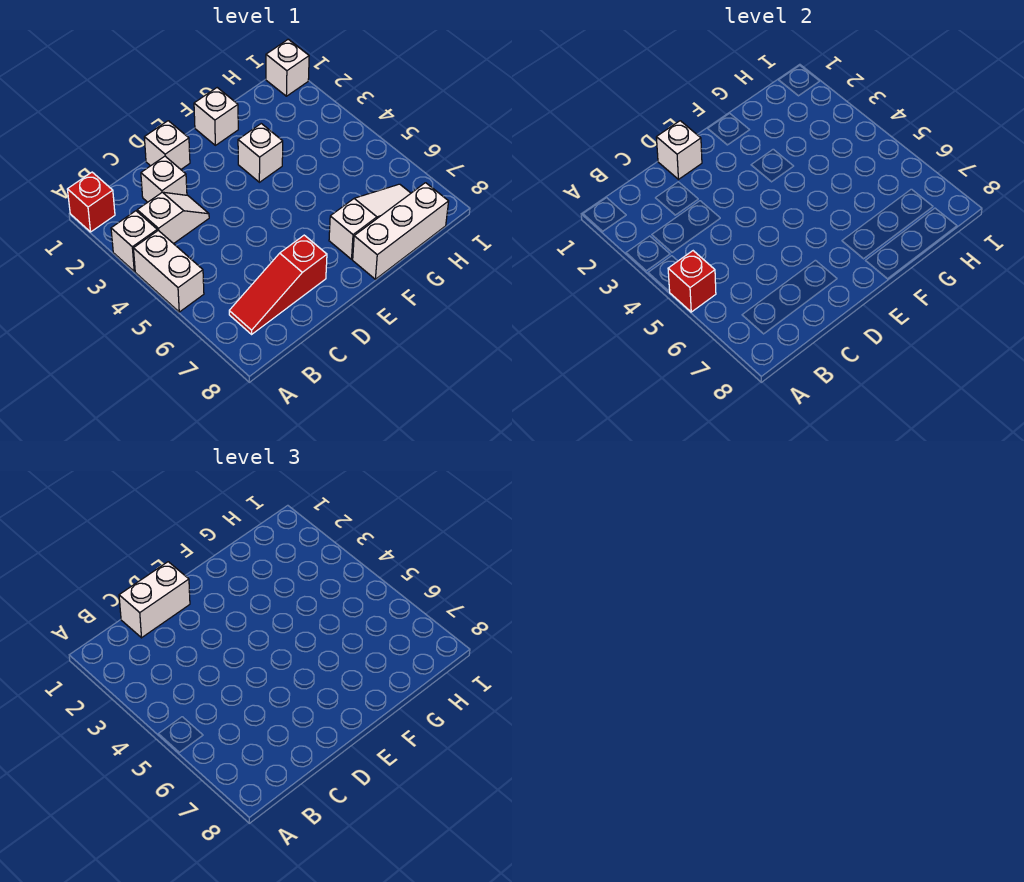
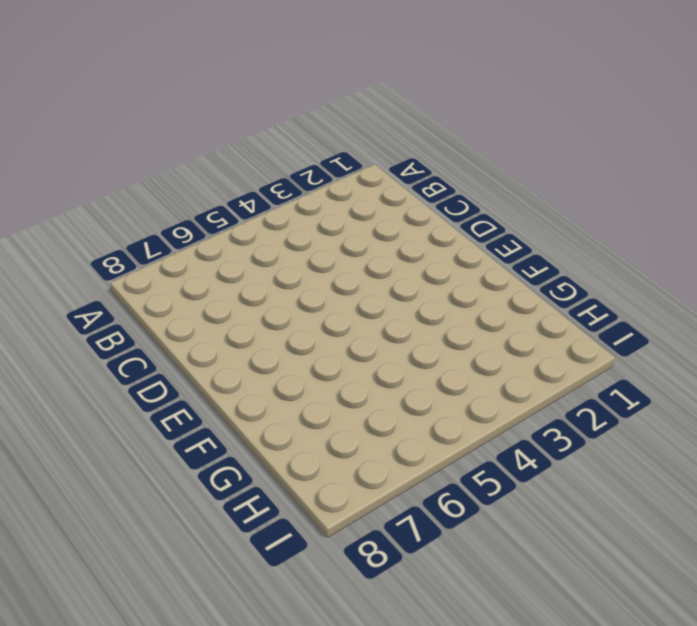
none -> red brick A1 level 1
none -> white brick A3 level 1
none -> white brick A4:A5 level 1

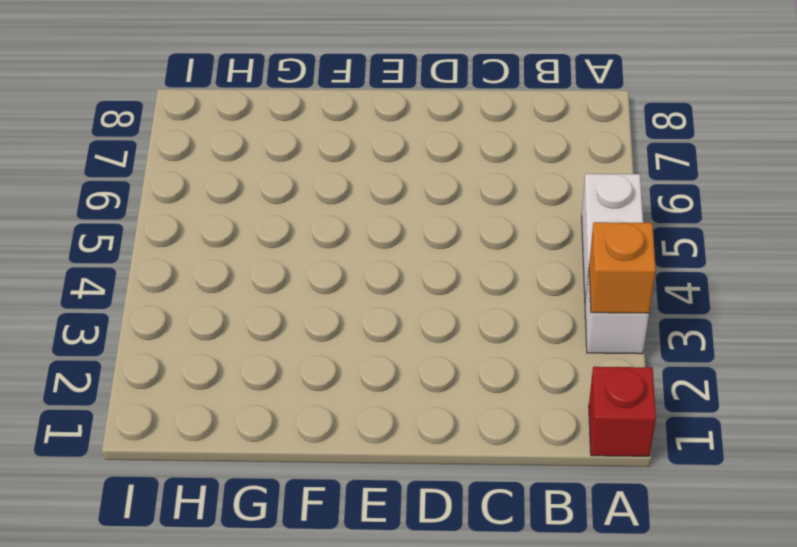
orange brick A3 level 2 -> none
none -> white slope B3:C3 level 1 top B
none -> red slope B7:D7 level 1 top D
none -> white brick C2 level 1

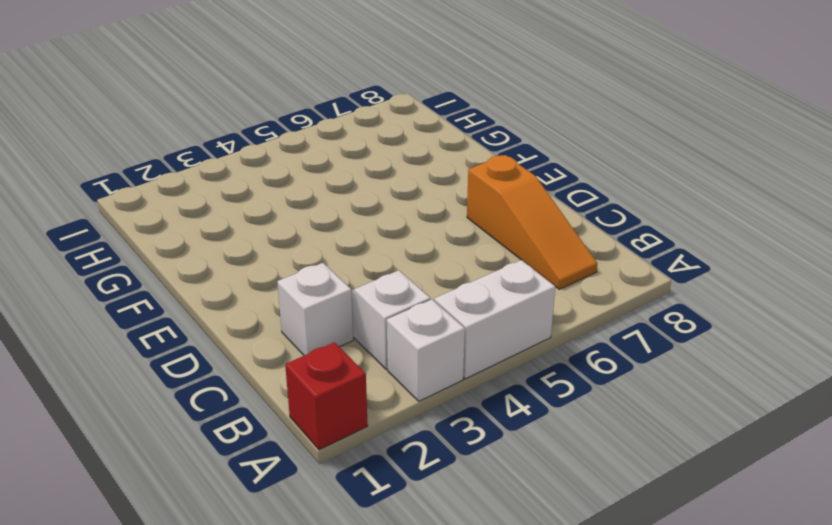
orange slope B7:D7 level 1 top D -> red slope B7:D7 level 1 top D
none -> white brick D1 level 1
none -> white brick F1 level 1
none -> white brick F3 level 1

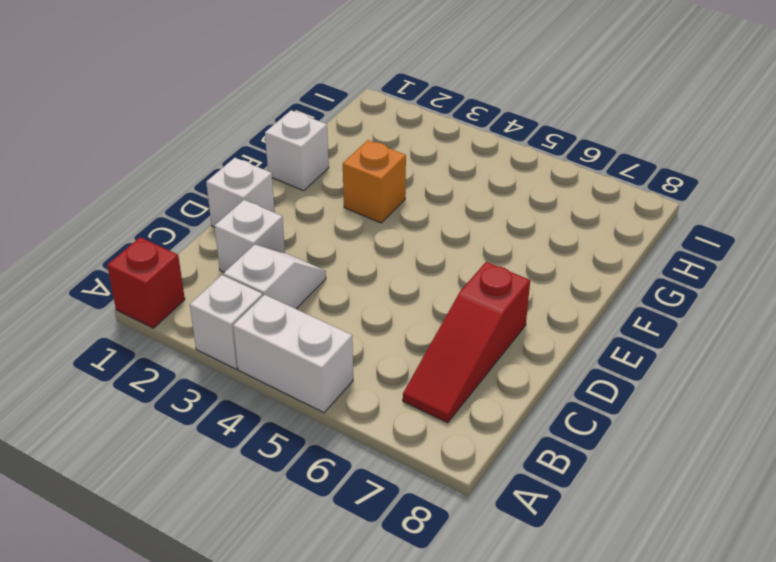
orange brick F3 level 1 -> white brick F3 level 1
none -> white slope F7:H7 level 1 top F
none -> white brick F8:H8 level 1
none -> white brick I1 level 1

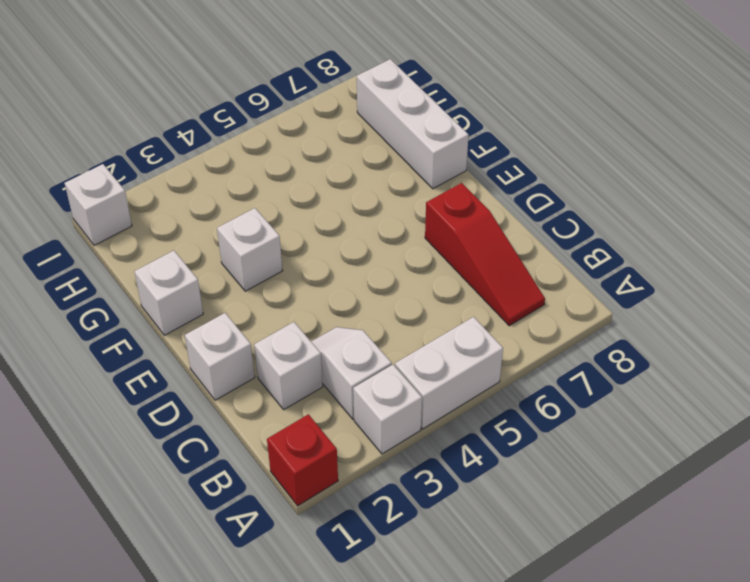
none -> white slope F7:H7 level 1 top F
none -> red brick A5 level 2
none -> white brick D1 level 2

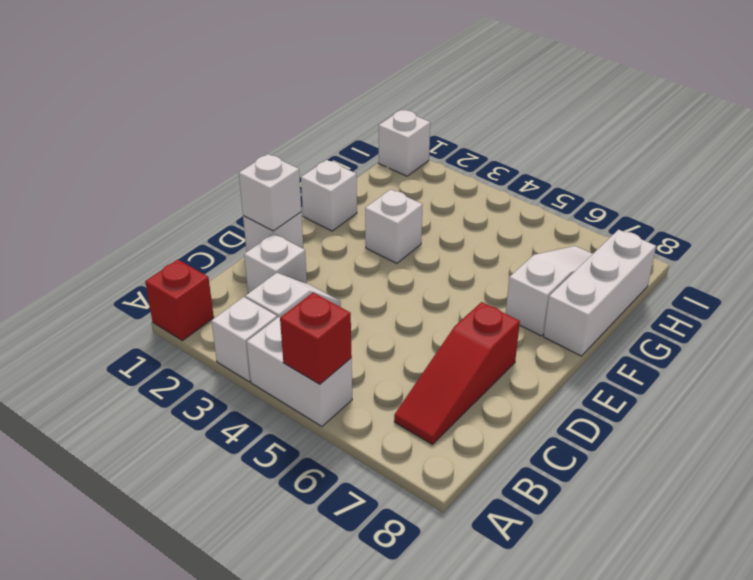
none -> white brick C1:D1 level 3

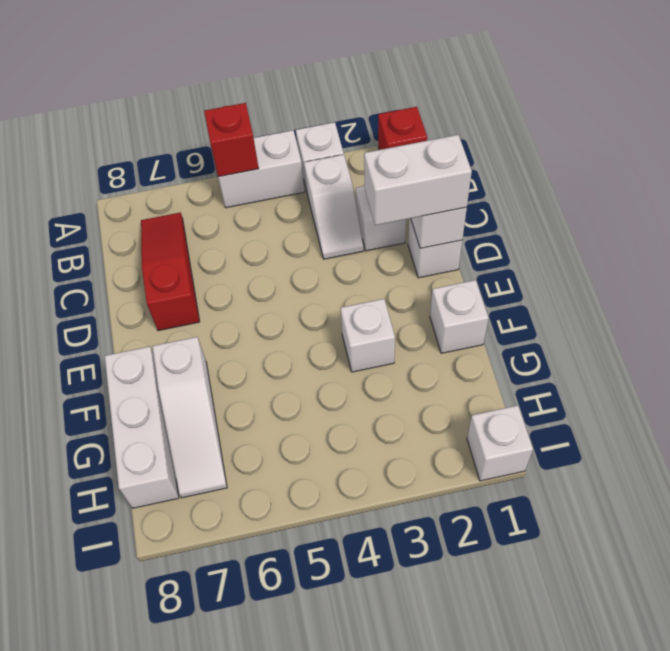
white brick D1:D2 level 3 -> white brick C1:D1 level 3

